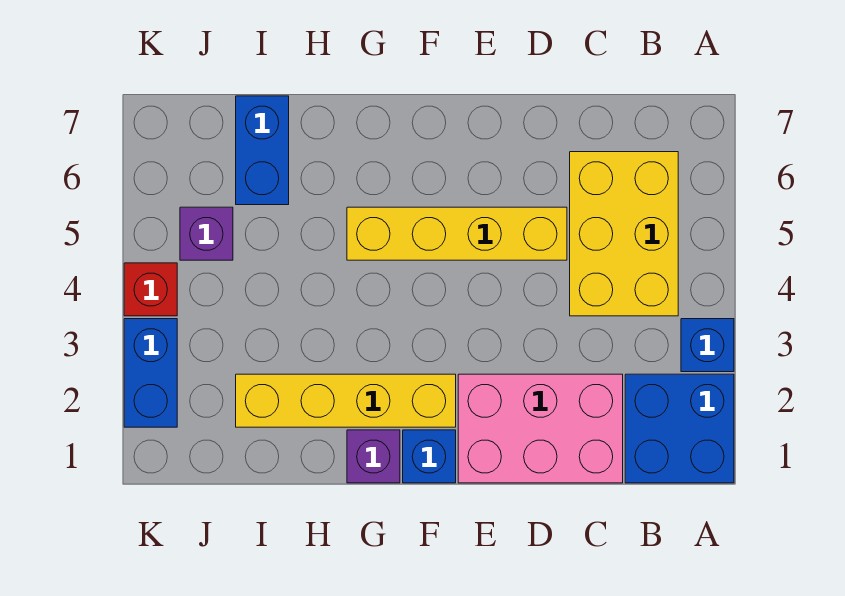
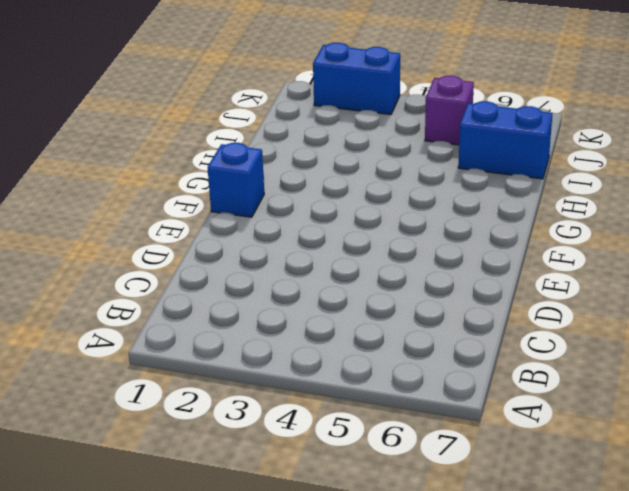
none -> blue brick A1:B2 level 1
none -> blue brick A3 level 1
none -> yellow brick B4:C6 level 1

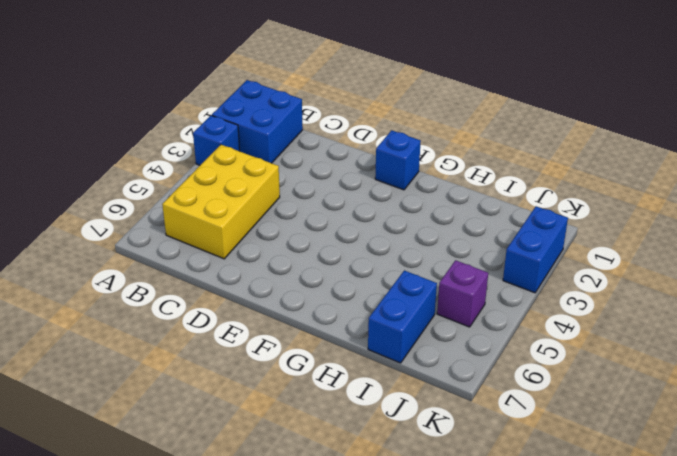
none -> pink brick C1:E2 level 1
none -> yellow brick D5:G5 level 1
none -> yellow brick F2:I2 level 1

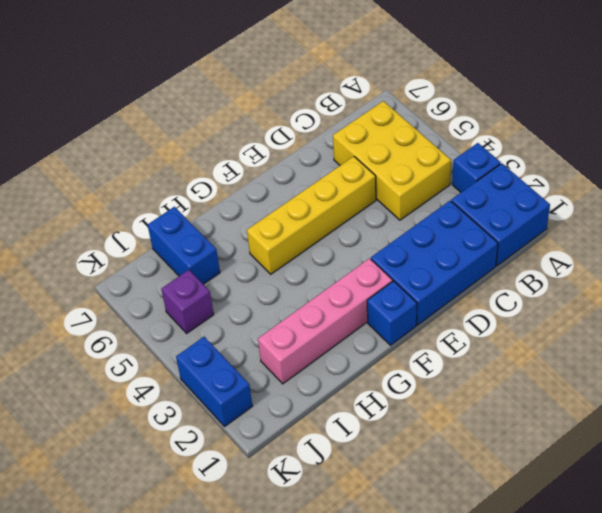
blue brick C1:E2 level 1 -> pink brick C1:E2 level 1
pink brick F2:I2 level 1 -> yellow brick F2:I2 level 1
none -> purple brick G1 level 1
none -> red brick K4 level 1

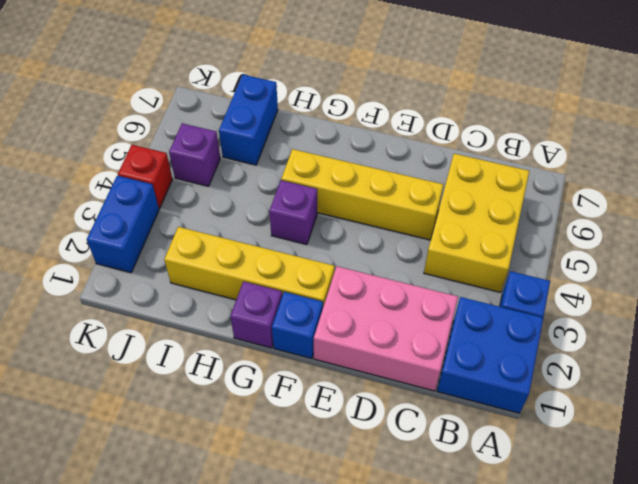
purple brick G4 level 1 -> none

